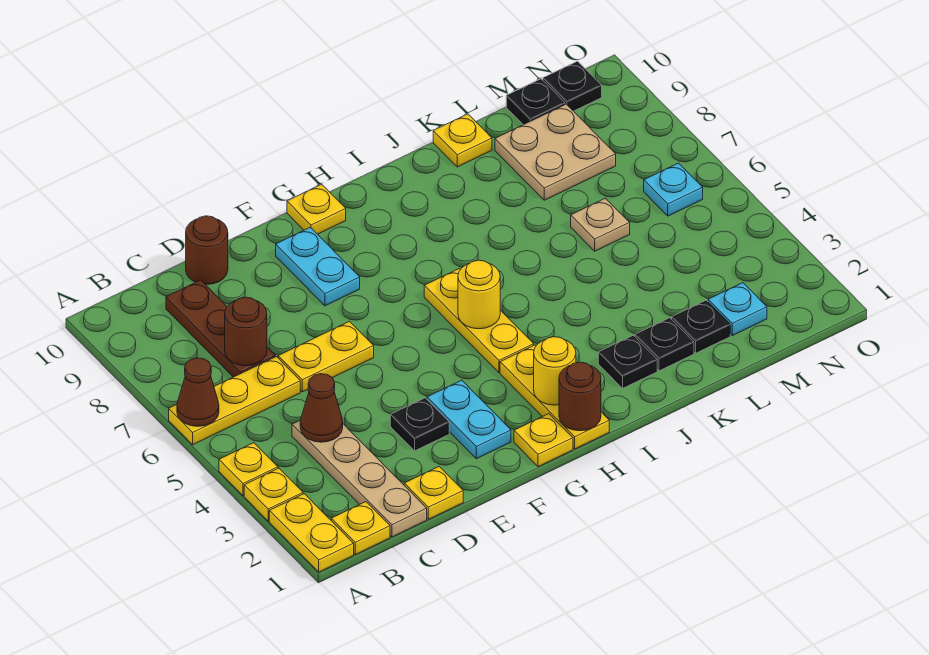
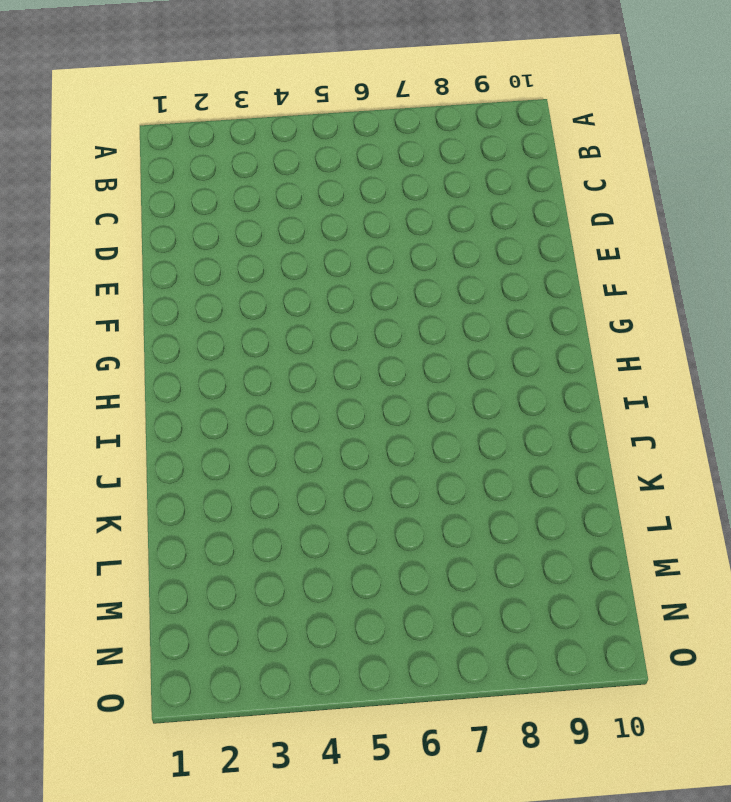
none -> yellow plate A1:A2 level 1
none -> yellow plate A3 level 1
none -> yellow plate A4 level 1
none -> yellow plate A6:C6 level 1

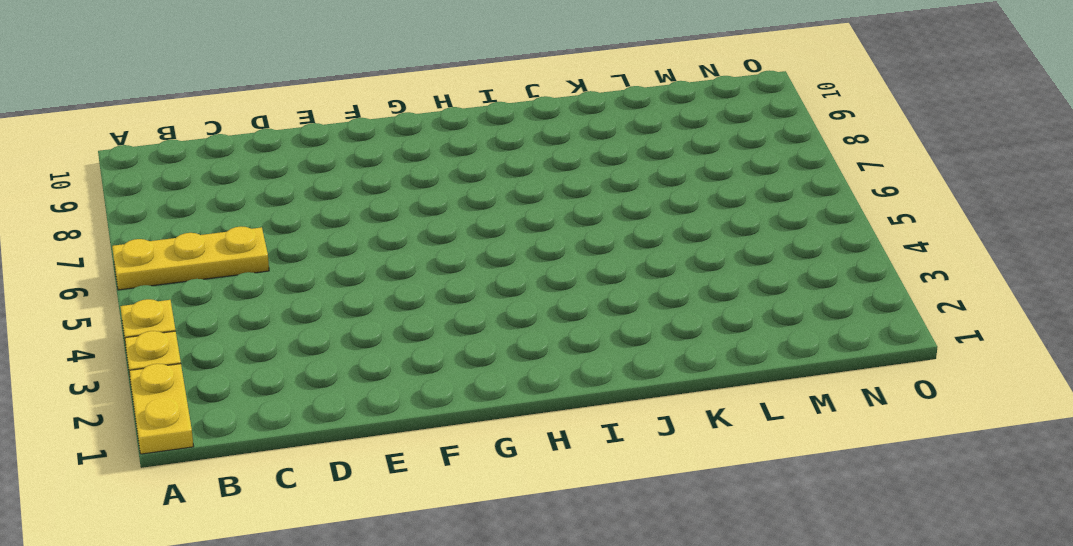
none -> yellow plate B1 level 1
none -> tan plate C1:C4 level 1
none -> brown plate C7:C9 level 1
none -> yellow plate D1 level 1

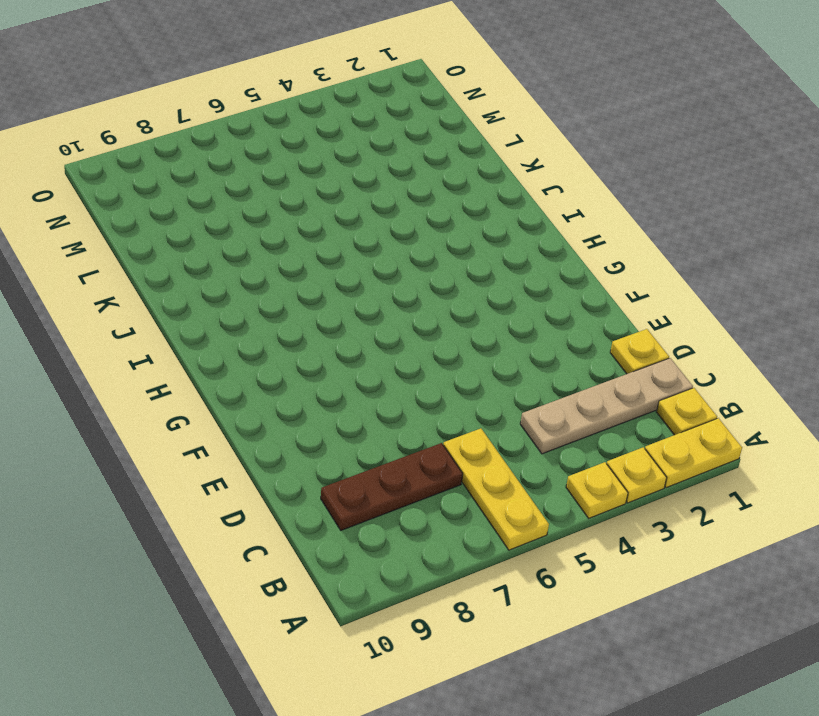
none -> yellow plate D6:E6 level 1
none -> brown round brick D10 level 1
none -> black plate E3 level 1
none -> cyan plate F2:F3 level 1

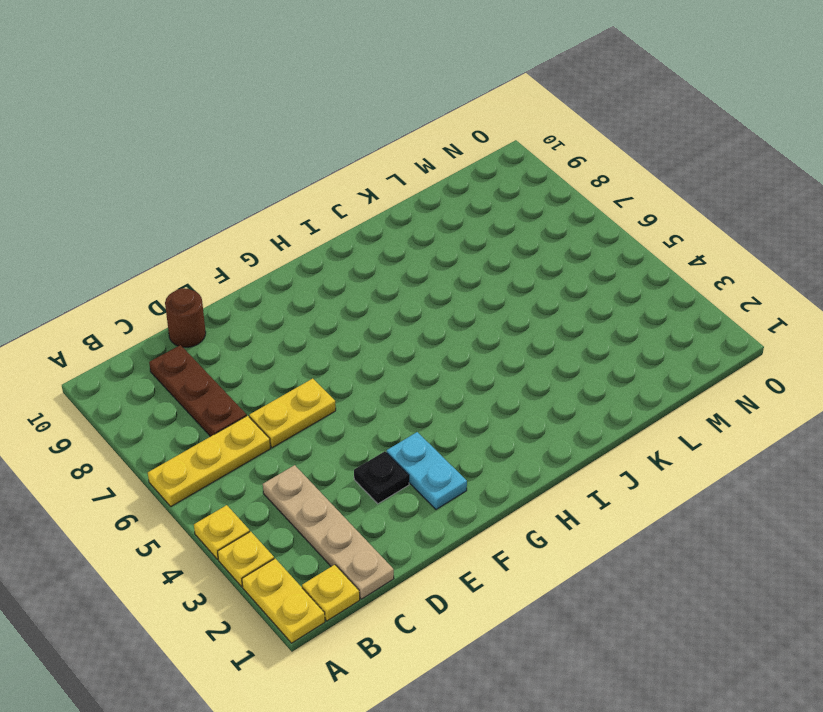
none -> yellow plate D1 level 1
none -> cyan plate F8:F9 level 1
none -> yellow plate G1 level 1
none -> yellow plate G10 level 1

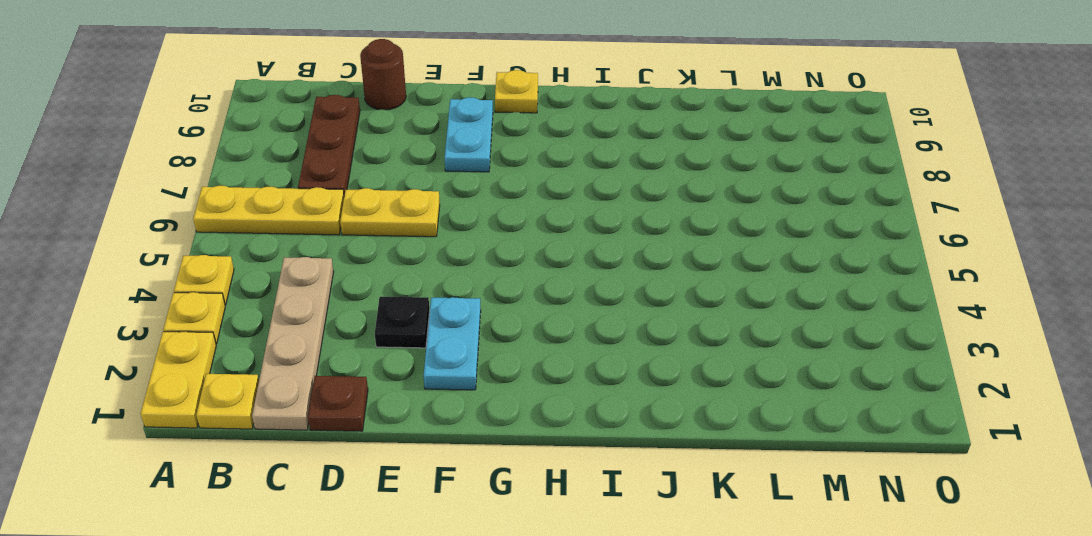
brown plate D1 level 1 -> yellow plate D1 level 1
none -> yellow plate G1 level 1
none -> yellow plate H1:H3 level 1
none -> yellow plate H4:H6 level 1
none -> black plate J2 level 1

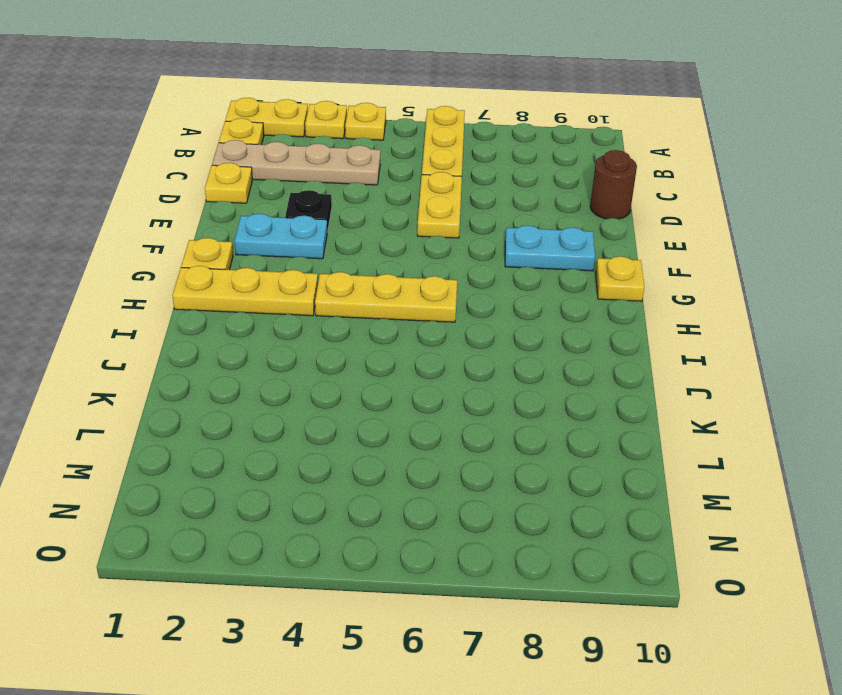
none -> brown plate C7:C9 level 1
none -> black plate J2 level 1
none -> black plate K2 level 1
none -> yellow plate K10 level 1

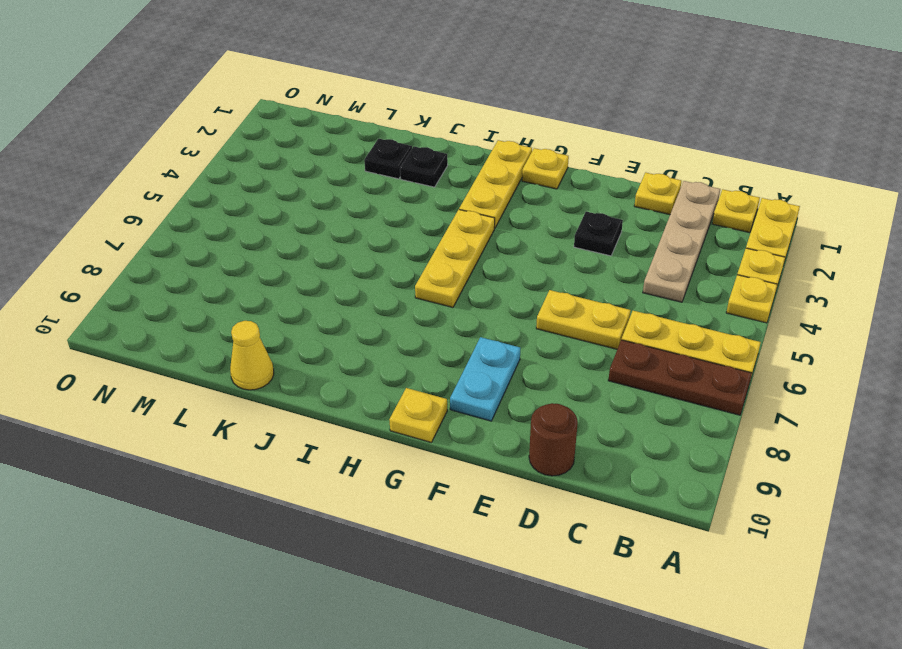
brown plate A7:C7 level 1 -> brown plate C7:C9 level 1
yellow cone K10 level 1 -> yellow plate K10 level 1
none -> cyan plate F2:F3 level 1
none -> black plate L2 level 1
none -> tan plate L6 level 1
none -> tan plate L8:M9 level 1

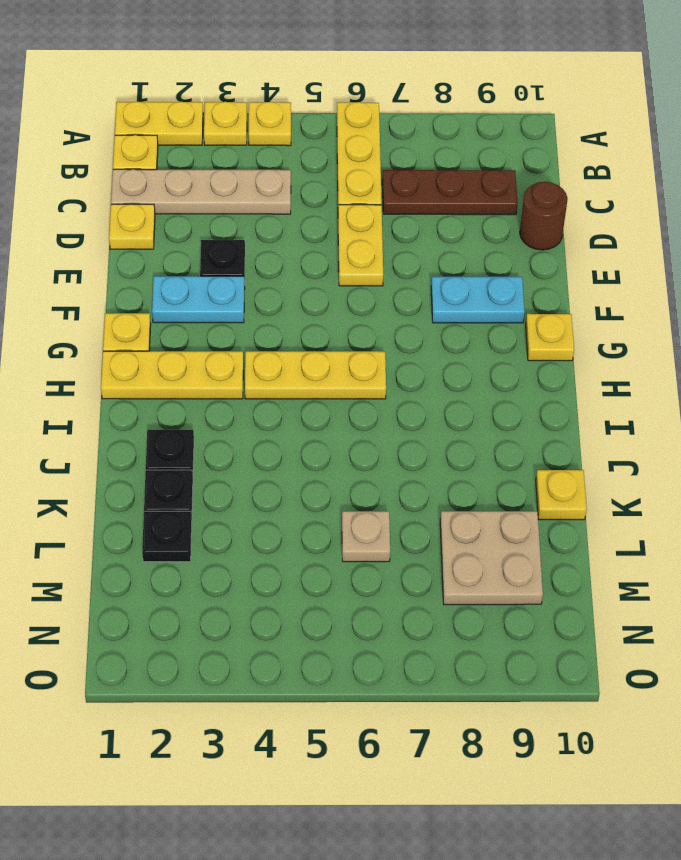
none -> cyan plate M2 level 1
none -> black plate M10 level 1
none -> cyan plate N6 level 1
none -> black plate N10 level 1

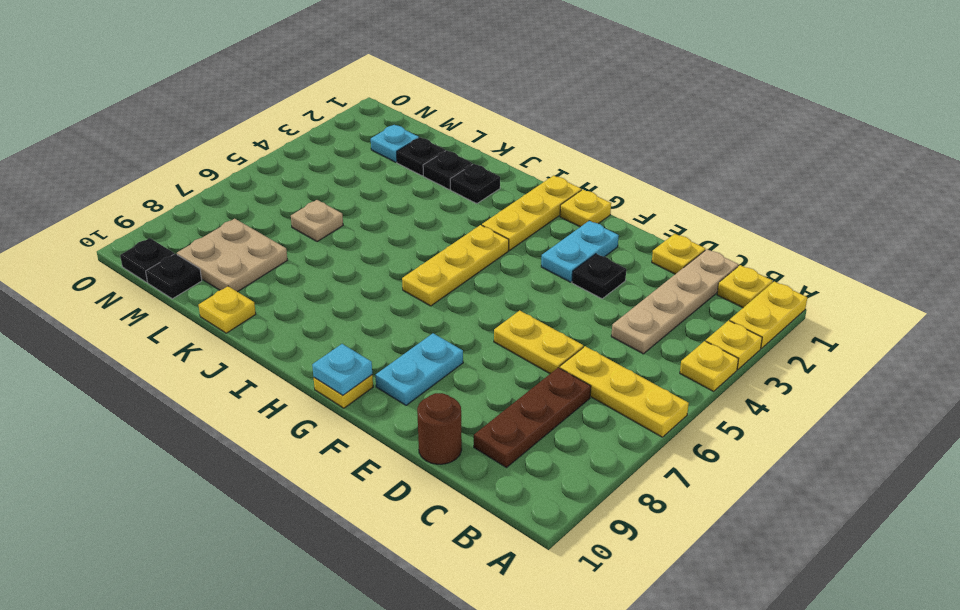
cyan plate G10 level 2 -> cyan plate N6 level 1
none -> brown cone A6 level 2
none -> brown cone C4 level 2
none -> brown round brick C7 level 2
none -> brown round brick H1 level 2

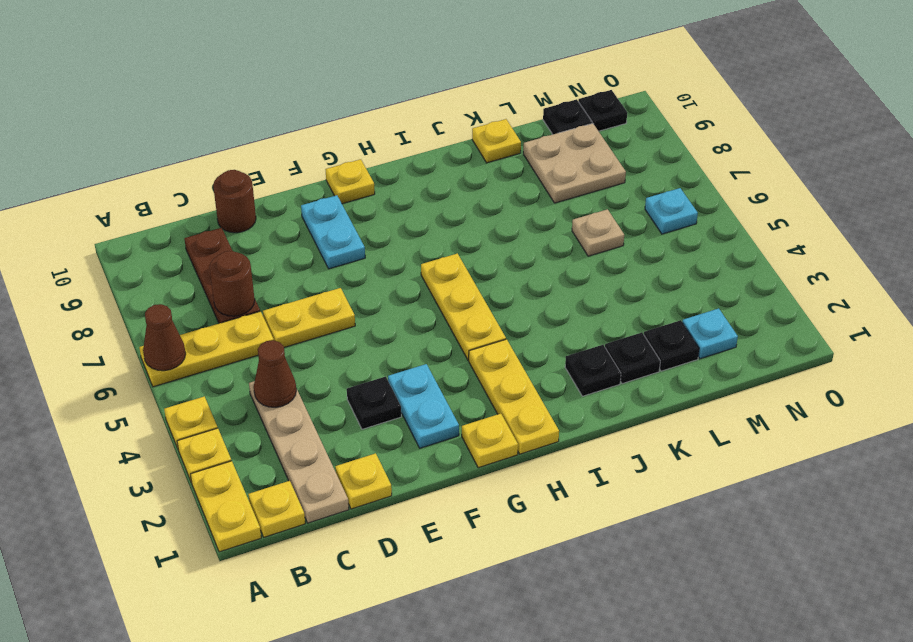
none -> brown round brick H1 level 2
none -> yellow round brick H2 level 2
none -> yellow round brick H5 level 2

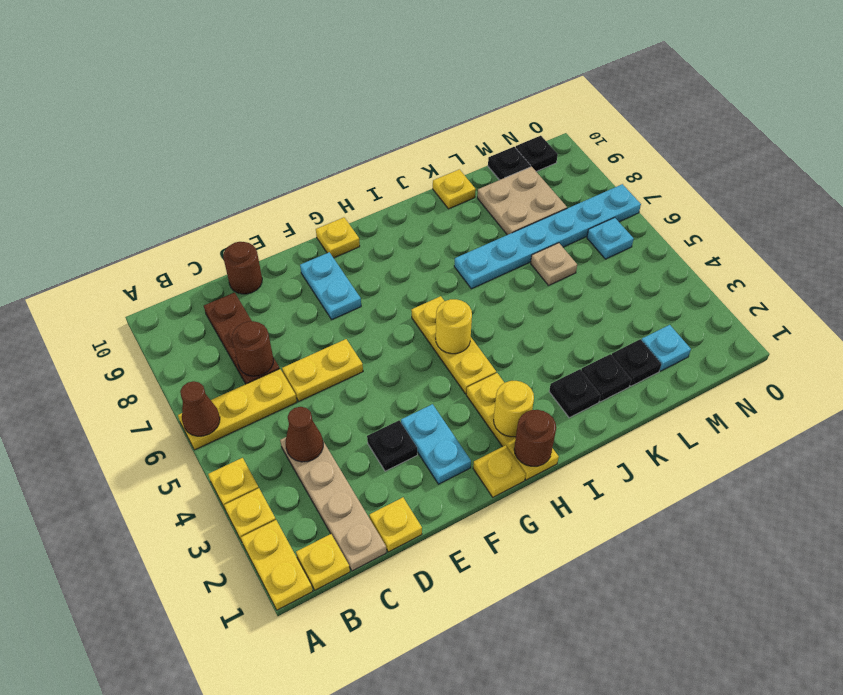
cyan plate J7:O7 level 1 -> none

